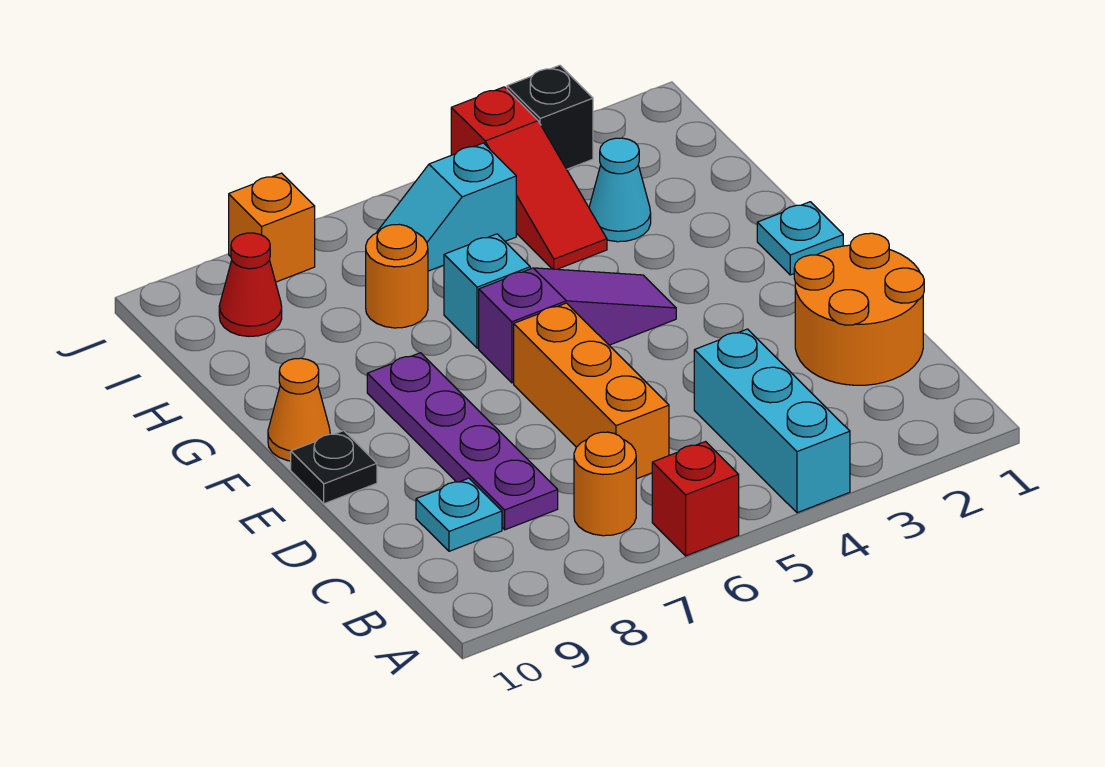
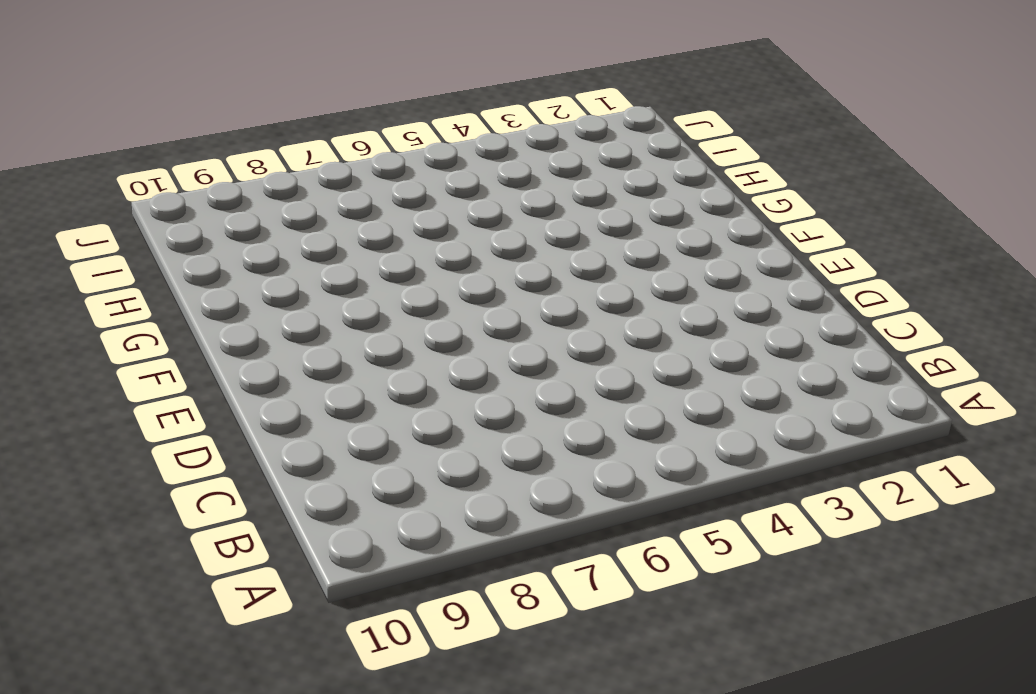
none -> cyan brick A4:C4 level 1
none -> red brick A6 level 1
none -> orange round brick B7 level 1

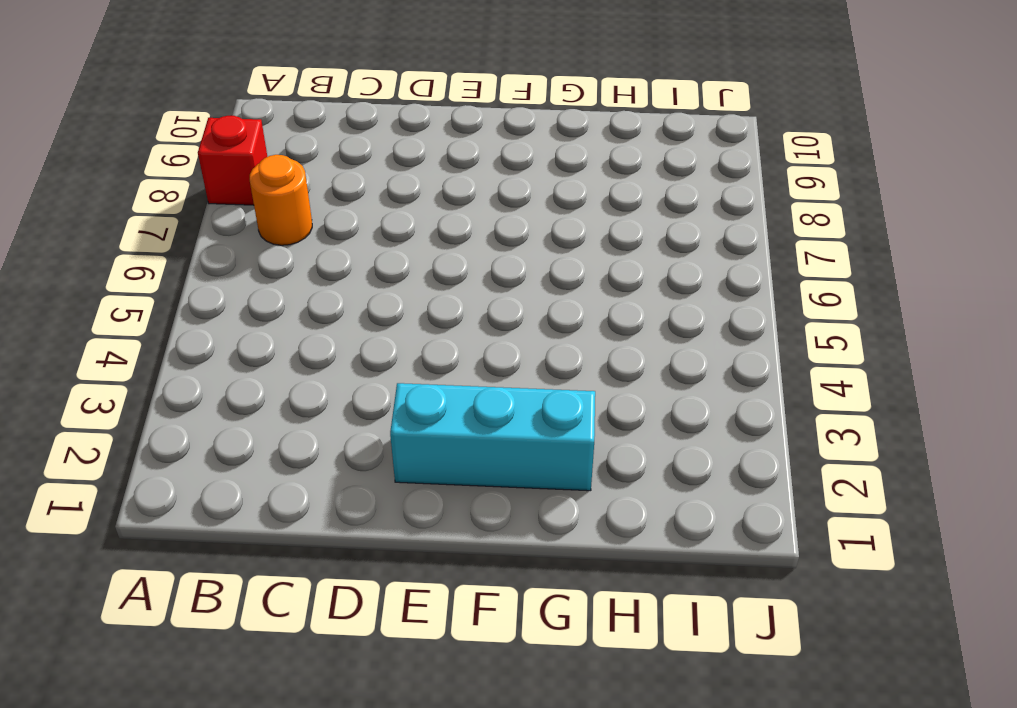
red brick A8 level 1 -> red brick A6 level 1
cyan brick E2:G2 level 1 -> cyan brick A4:C4 level 1
none -> orange round brick C1:D2 level 1
none -> orange brick C6:E6 level 1
none -> purple plate C8:F8 level 1

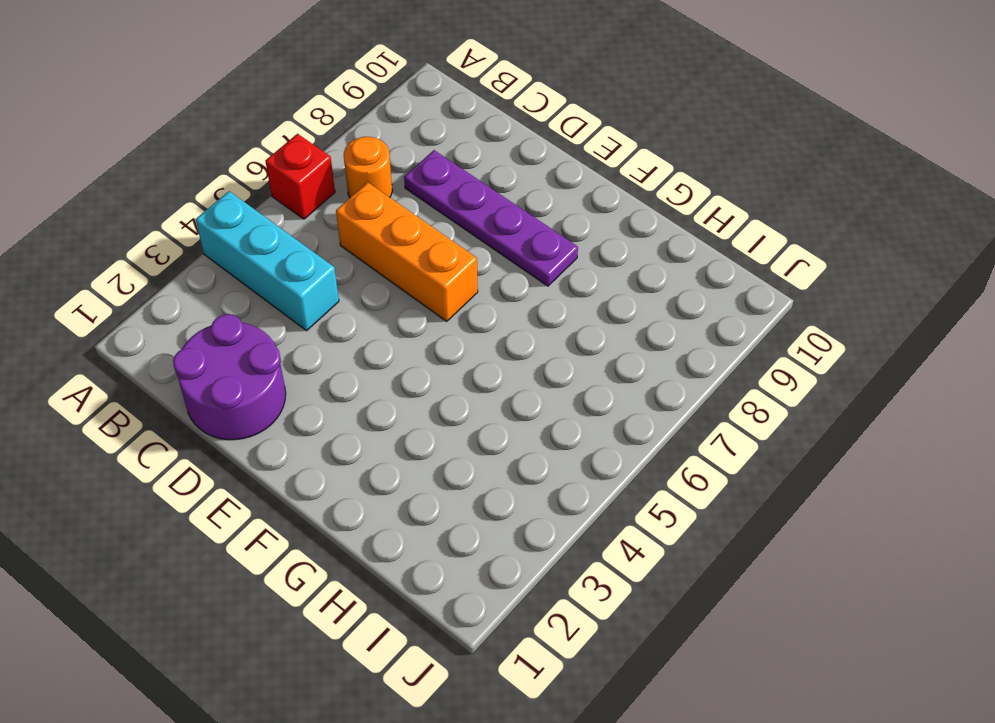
purple round brick C1:D2 level 1 -> orange round brick C1:D2 level 1
none -> cyan plate C9 level 1
none -> black plate E10 level 1
none -> cyan plate F1 level 1

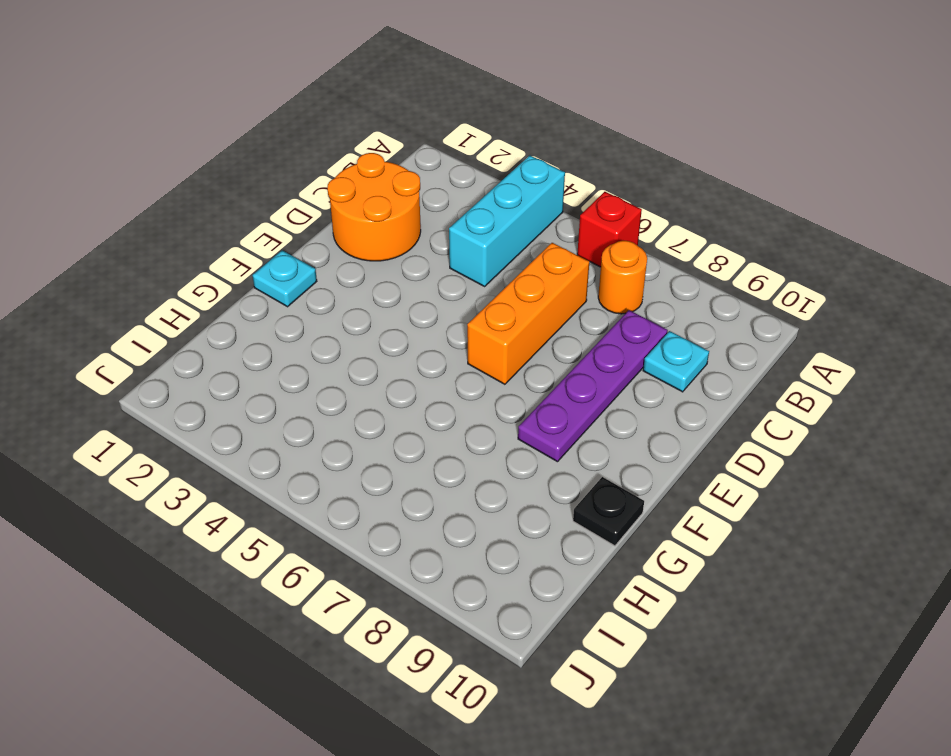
black plate G10 level 1 -> black plate E10 level 1
none -> purple slope F4:F6 level 1 top 6
none -> orange cone F10 level 1
none -> cyan brick G6 level 1

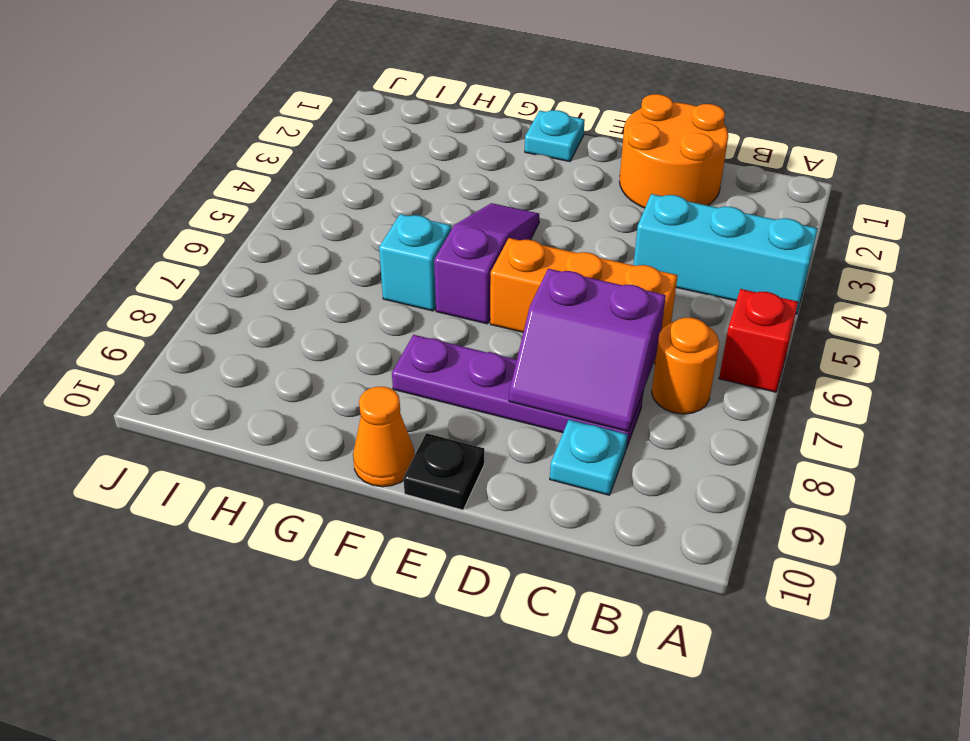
purple slope C7:D8 level 2 top 7 -> none
none -> cyan cone H3 level 1
none -> red slope H4:J4 level 1 top J
none -> orange round brick H7 level 1

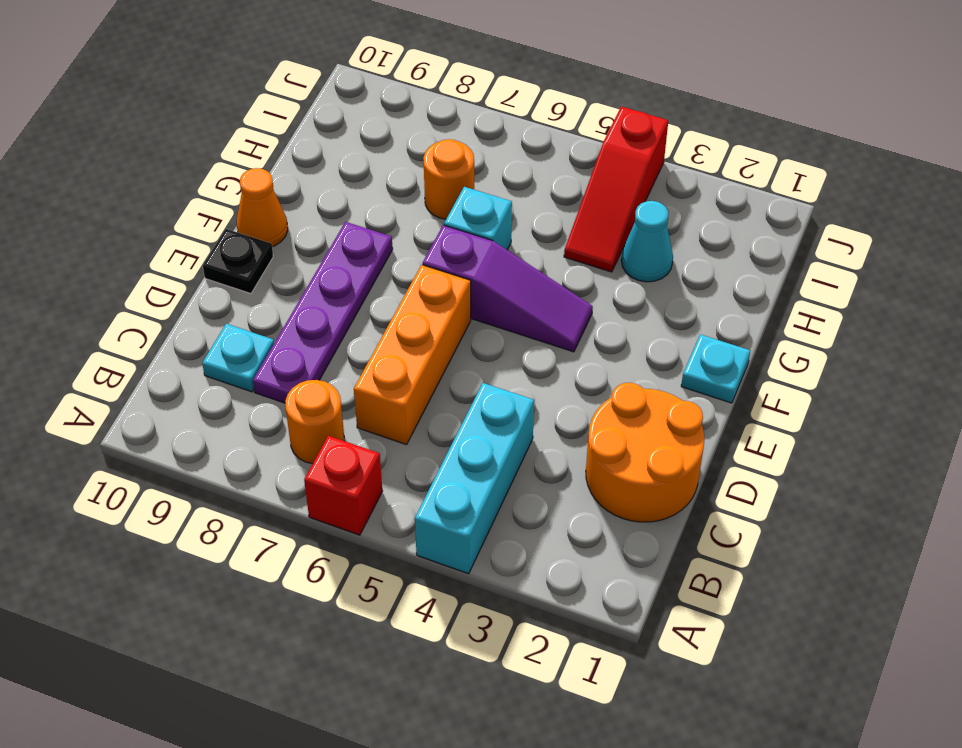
none -> cyan slope I5:I6 level 1 top 5
none -> red cone I9 level 1
none -> black brick J3 level 1

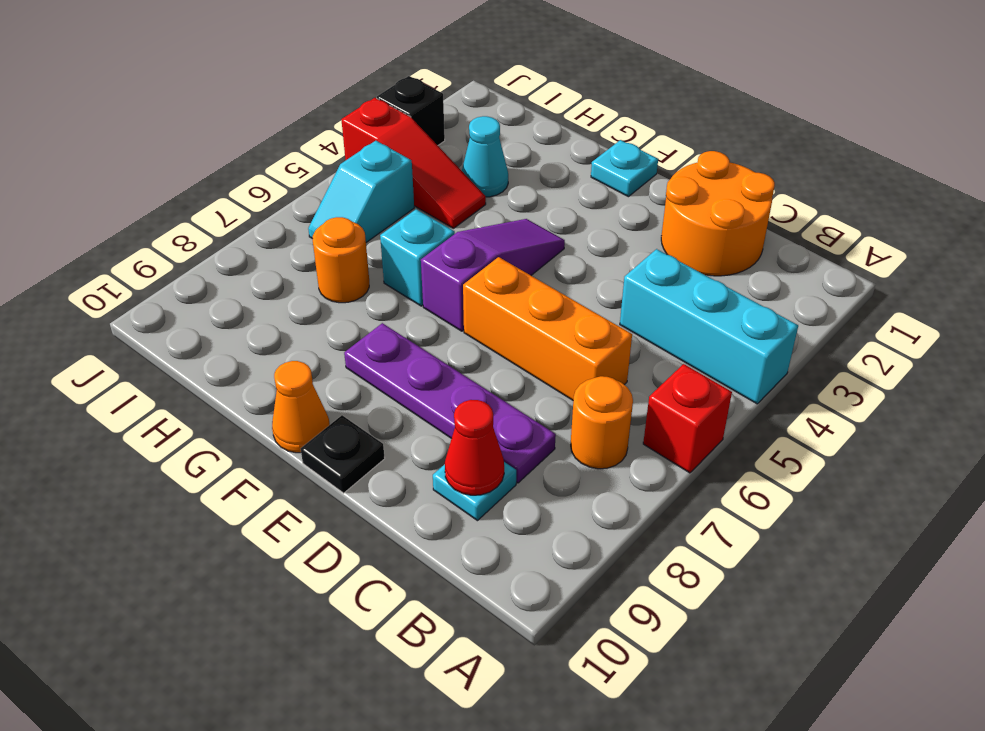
red cone C9 level 2 -> red cone I9 level 1
none -> orange brick J8 level 1

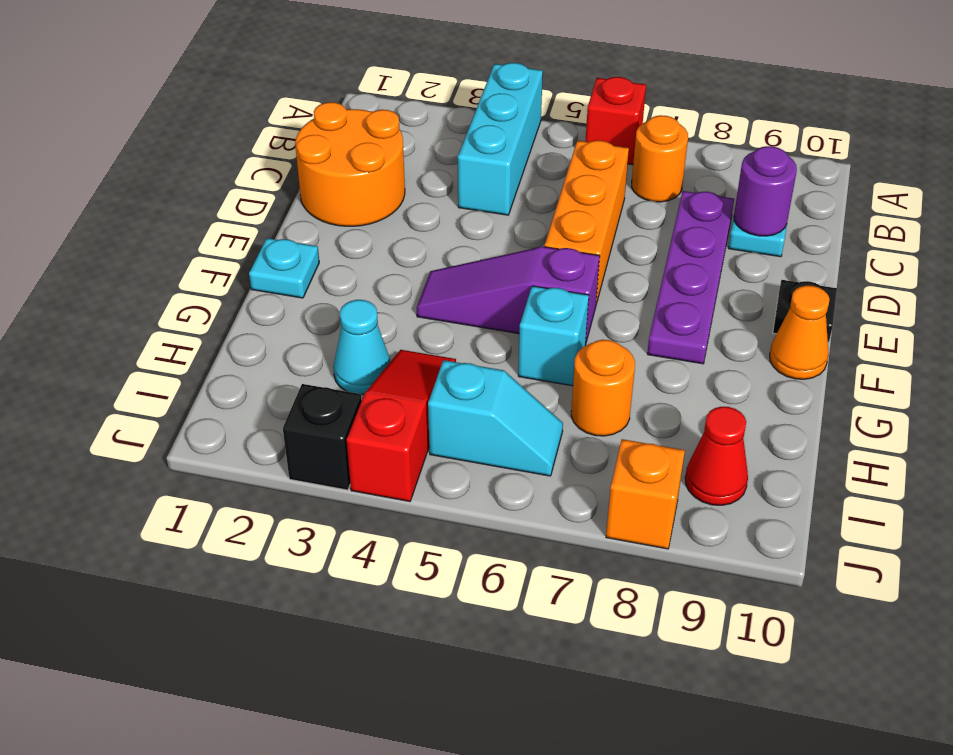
purple round brick C9 level 2 -> none

